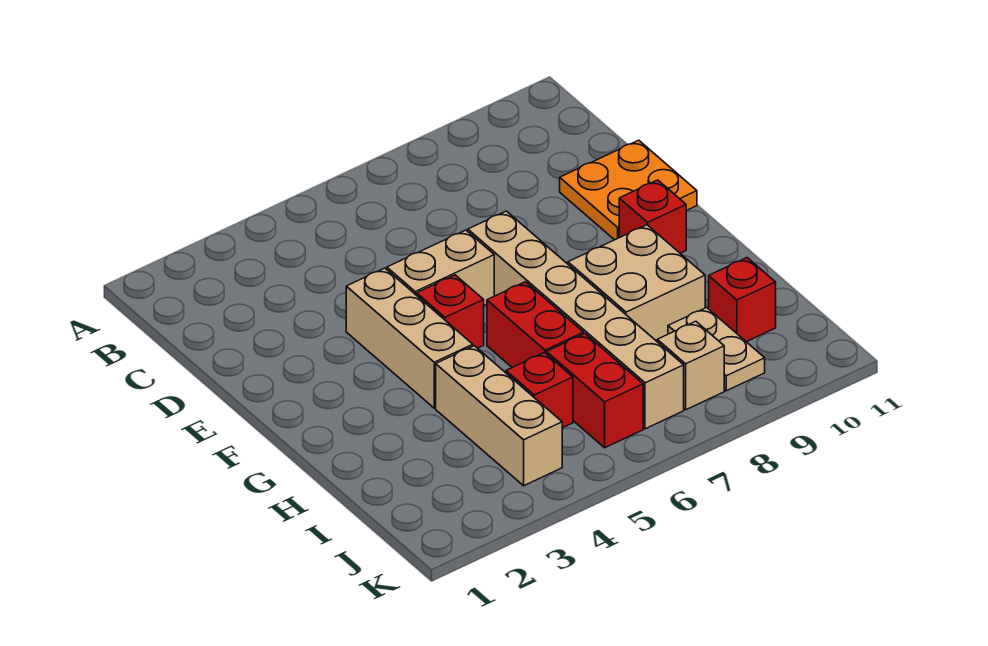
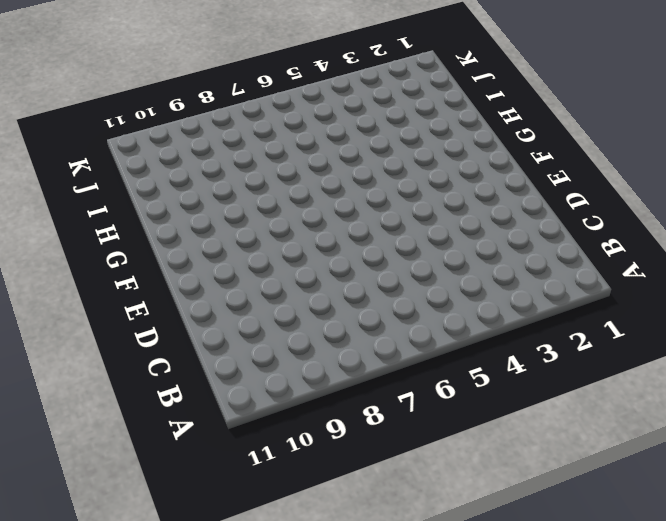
none -> orange plate D10:E11 level 1
none -> tan brick E4:G4 level 1
none -> tan brick E5:E6 level 1

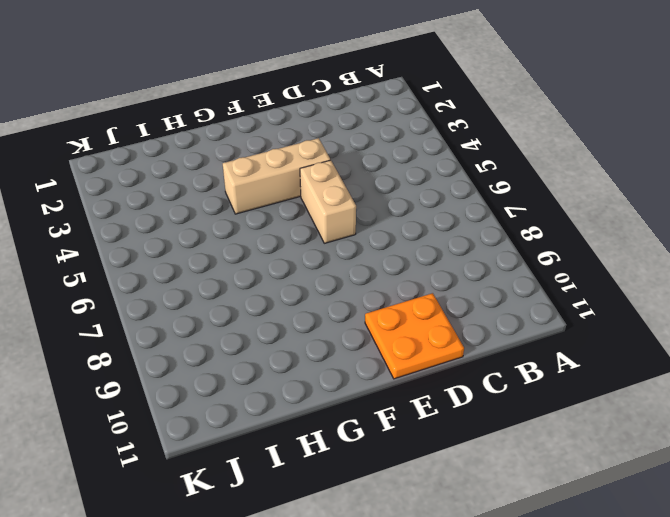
none -> tan brick E7:J7 level 1
none -> red brick F5 level 1
none -> red brick F10 level 1

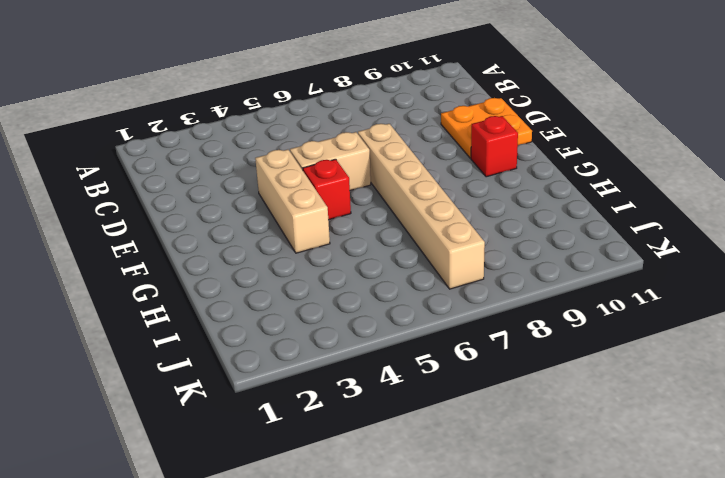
none -> red brick G6:H6 level 1
none -> tan brick G8:H9 level 1
none -> tan brick H4:J4 level 1

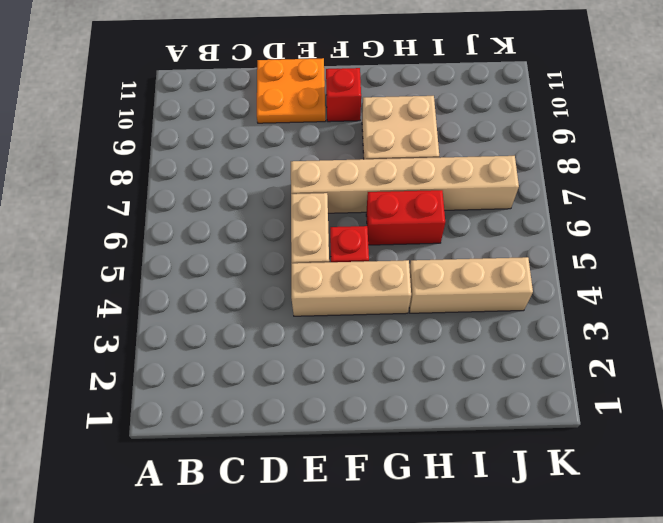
none -> red brick I5 level 1
none -> red brick I6:J6 level 1
none -> tan plate I9:J9 level 1

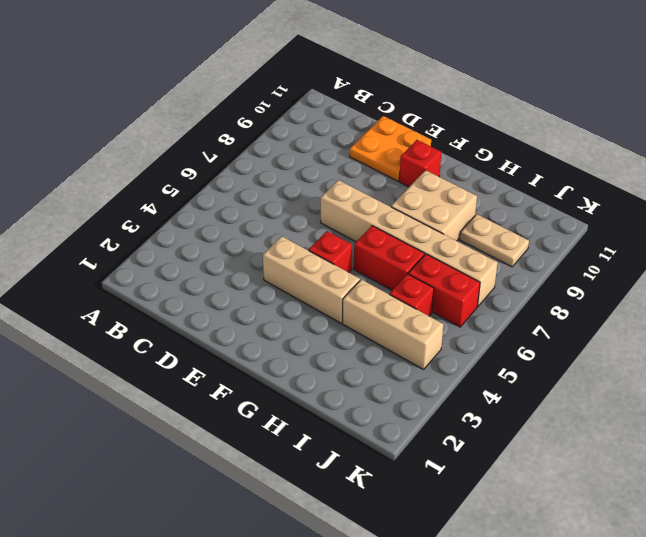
none -> tan brick E5:E6 level 1
none -> red brick I10 level 1
none -> tan brick J8 level 1

